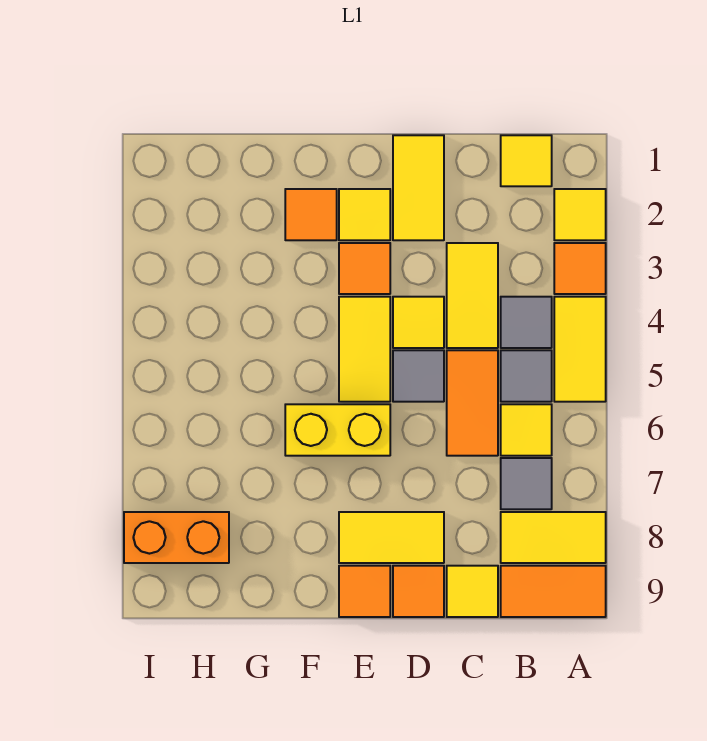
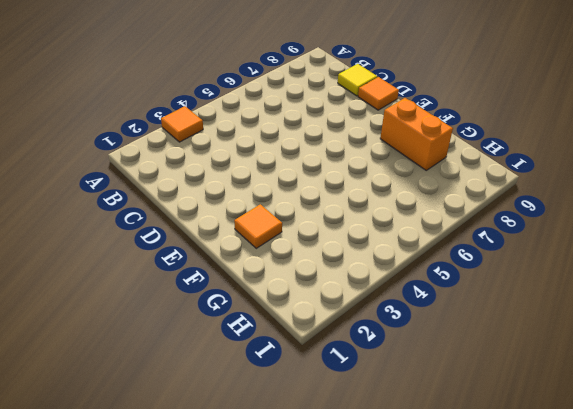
orange brick F8:G8 level 1 -> orange brick H8:I8 level 1
none -> yellow tile A2 level 1
none -> yellow tile A4:A5 level 1
none -> yellow tile A8:B8 level 1

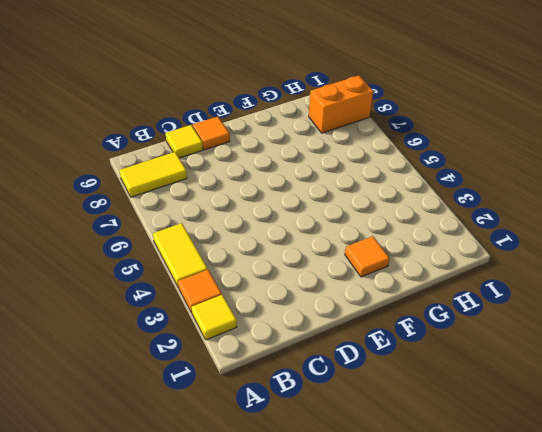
none -> orange tile A9:B9 level 1
none -> yellow tile B1 level 1
none -> grey tile B4 level 1

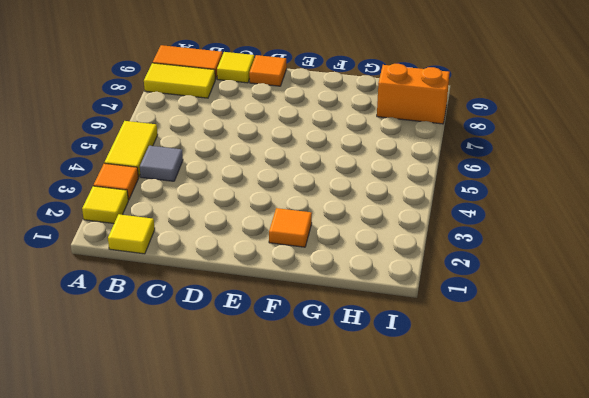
none -> grey tile B5 level 1
none -> yellow tile B6 level 1
none -> grey tile B7 level 1

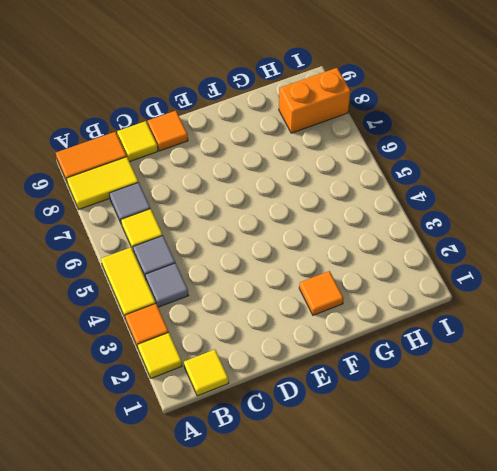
none -> yellow tile C3:C4 level 1
none -> orange tile C5:C6 level 1
none -> yellow tile D1:D2 level 1

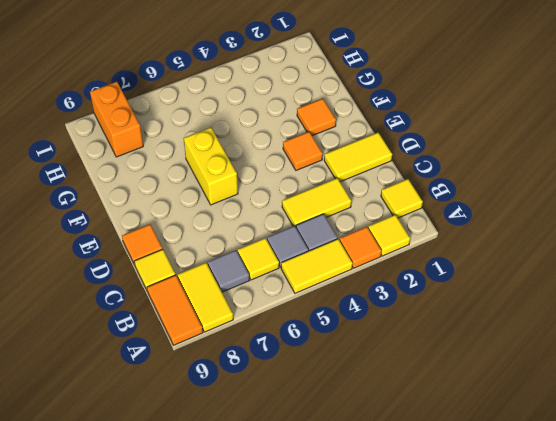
none -> orange tile C5:C6 level 1
none -> yellow tile D4 level 1
none -> grey tile D5 level 1

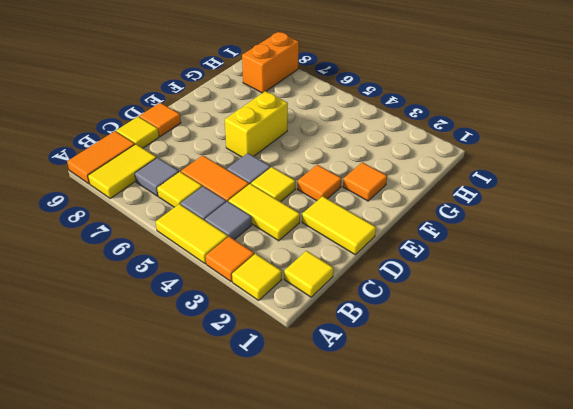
none -> yellow tile D8:E8 level 1
none -> yellow tile E2 level 1
none -> yellow tile E4:E5 level 1

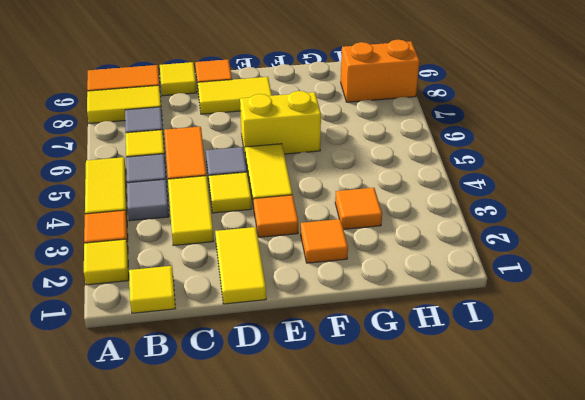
orange tile G3 level 1 -> orange tile E9 level 1
none -> yellow tile E2 level 1

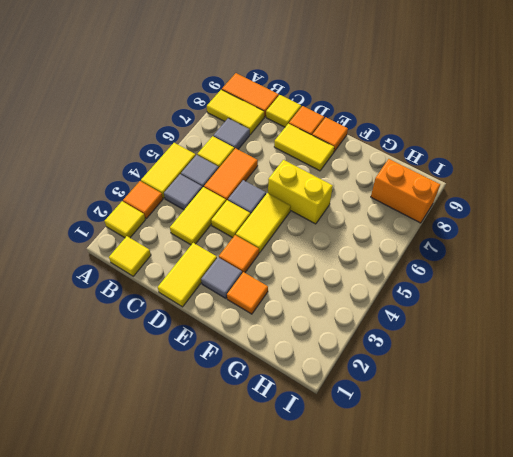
grey tile E2 level 1 -> yellow tile E2 level 1

